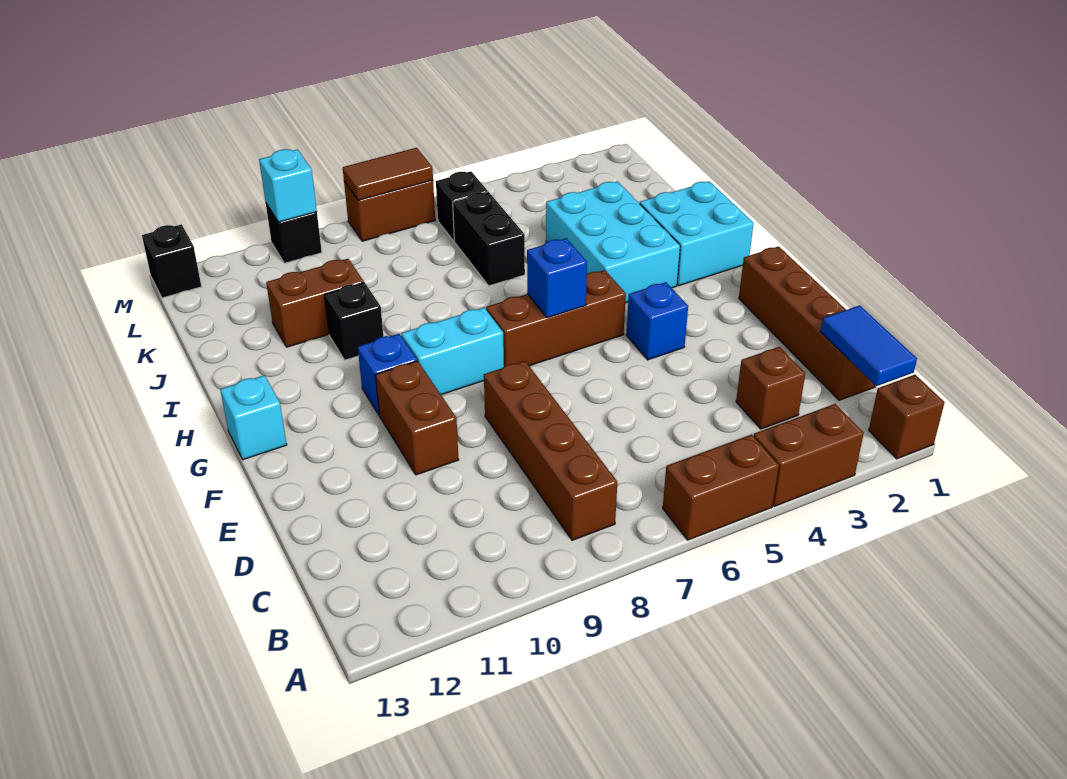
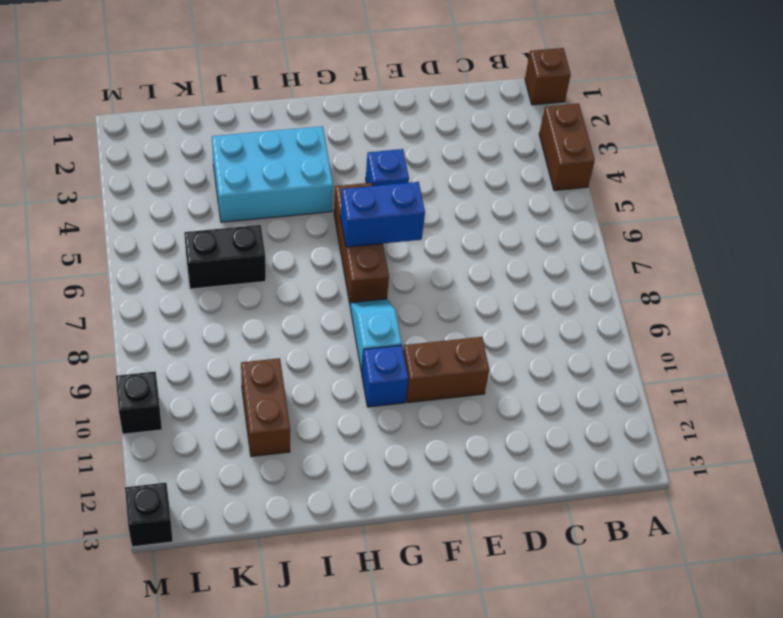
blue brick F6:G6 level 2 -> blue brick G6 level 2
cyan slope G8:G9 level 1 top 9 -> cyan brick G8:G9 level 1
none -> brown brick A5:A6 level 1
none -> brown brick B8:E8 level 1
none -> brown brick C1:F1 level 1

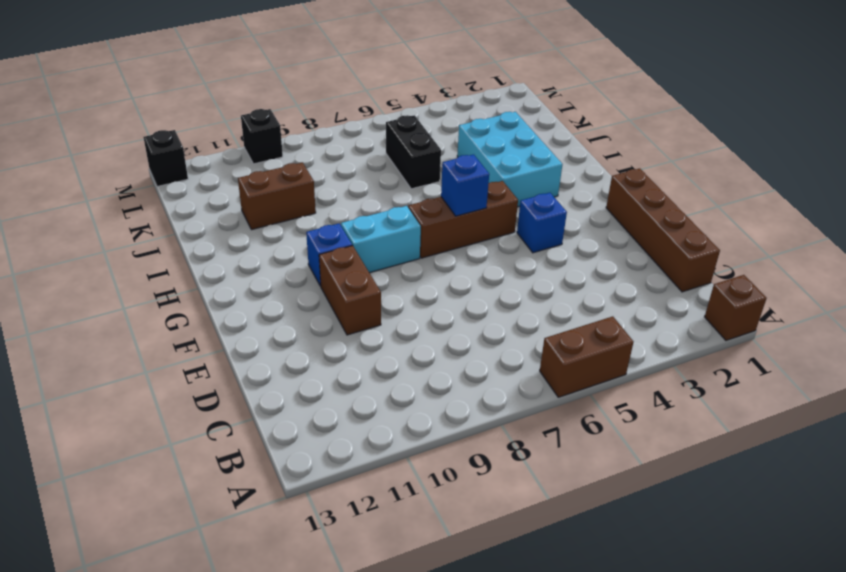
none -> brown brick A3:A4 level 1
none -> brown brick B8:E8 level 1
none -> brown brick C3 level 1

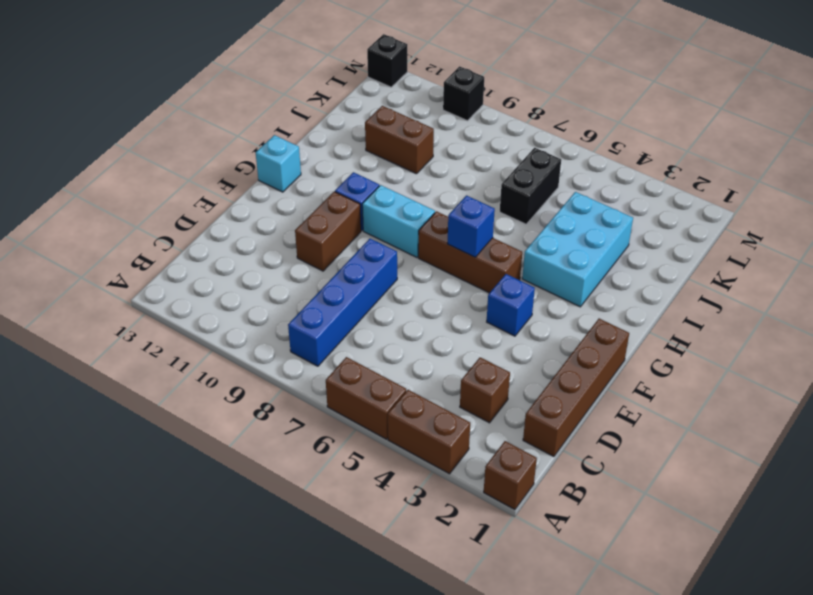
blue brick B8:E8 level 1 -> brown brick B8:E8 level 1
none -> cyan brick H1:I2 level 1
none -> black brick I10 level 1
none -> black brick L6 level 1

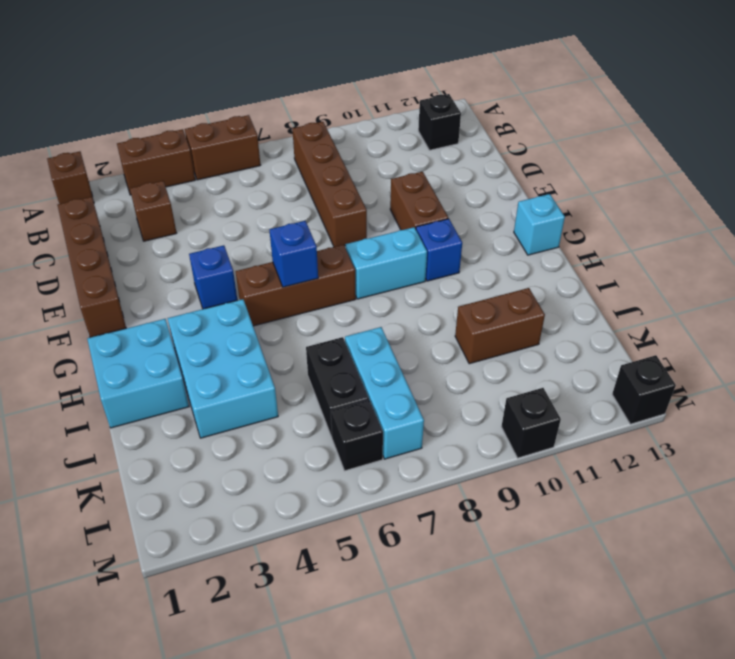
black brick B12 level 1 -> black brick I10 level 1
cyan brick J7:L7 level 1 -> none
none -> brown brick M7:M8 level 1
none -> blue tile B1:C1 level 2
none -> brown tile M7:M8 level 2

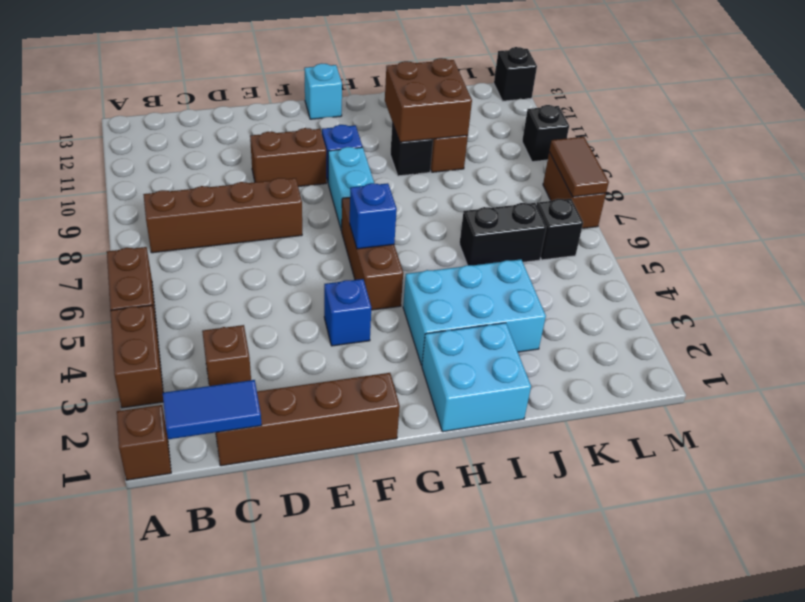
brown brick I10:J11 level 2 -> none
none -> cyan brick M10 level 2

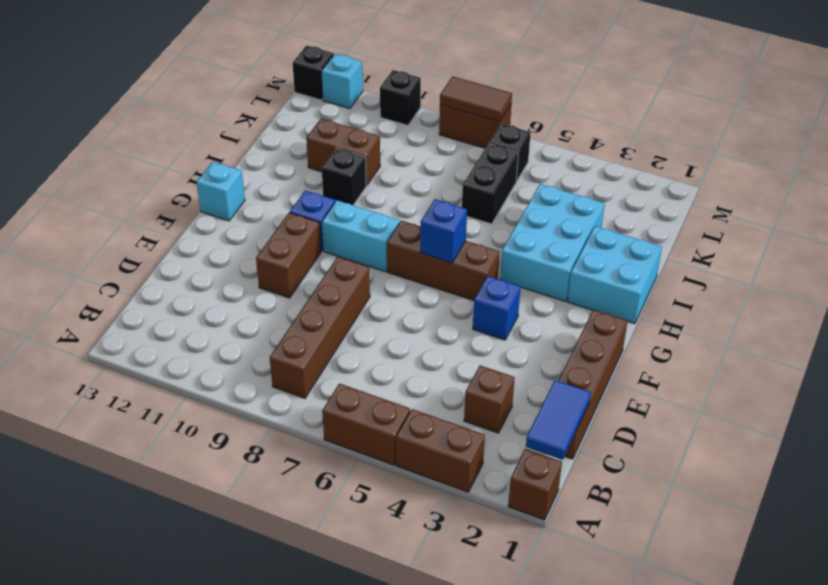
cyan brick M12 level 1 -> cyan brick M10 level 2

